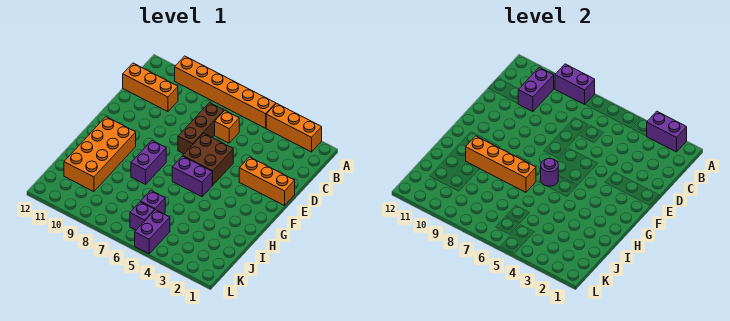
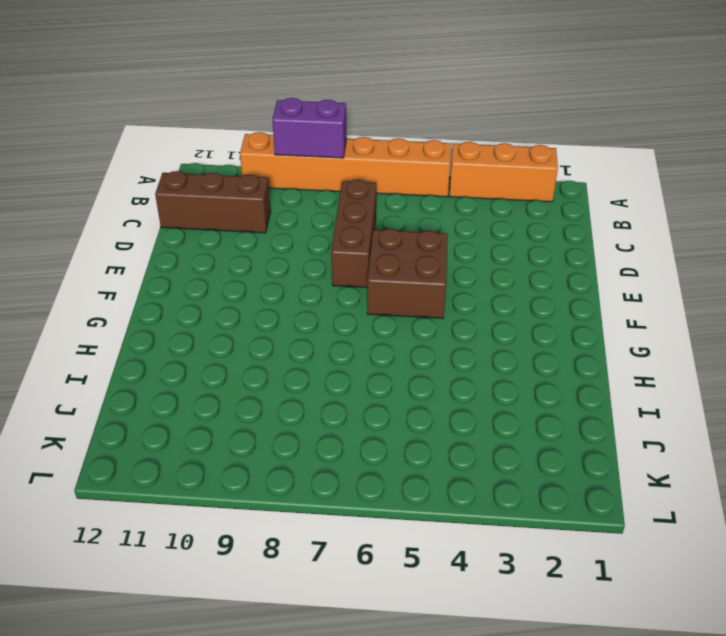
brown brick C10:C12 level 1 -> orange brick C10:C12 level 1
none -> orange brick C6 level 1
none -> orange brick E1:E3 level 1
none -> purple brick G5:G6 level 1

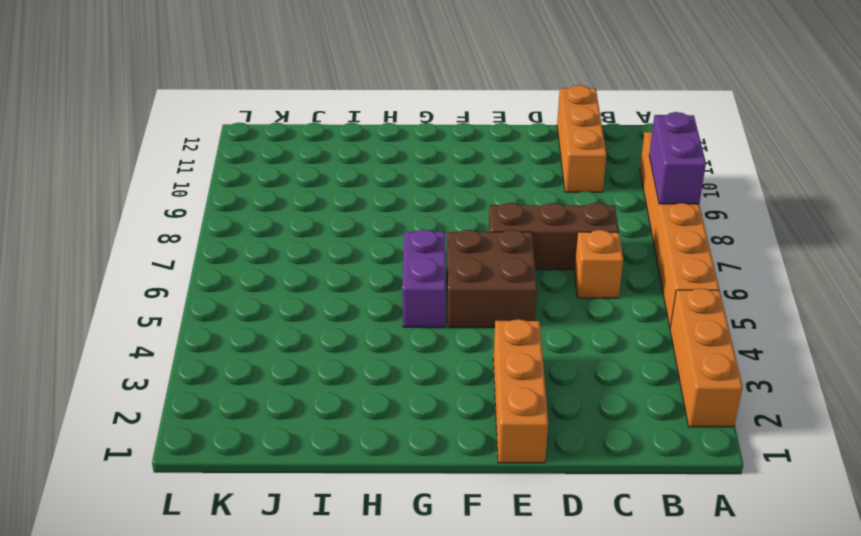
none -> purple brick G8:H8 level 1
none -> orange brick G10:J11 level 1
none -> purple brick J6 level 1

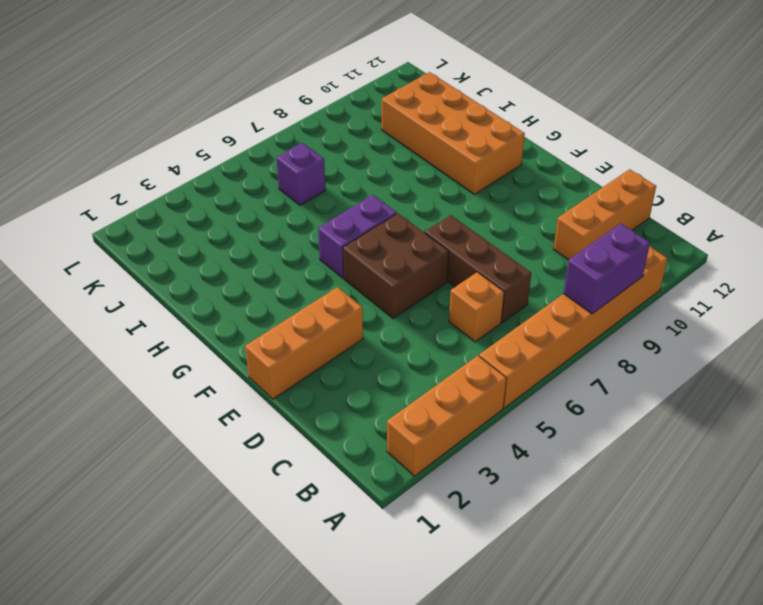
none -> purple brick G8:H8 level 1
none -> purple brick K5:L5 level 1
none -> purple brick K6 level 1

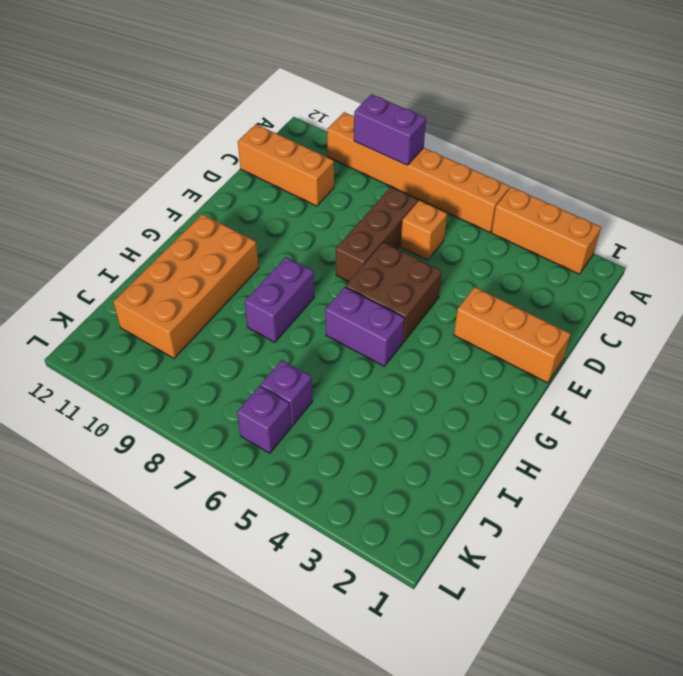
none -> purple brick K5:L5 level 1
none -> purple brick A2:A3 level 2
none -> purple brick B10:C10 level 2

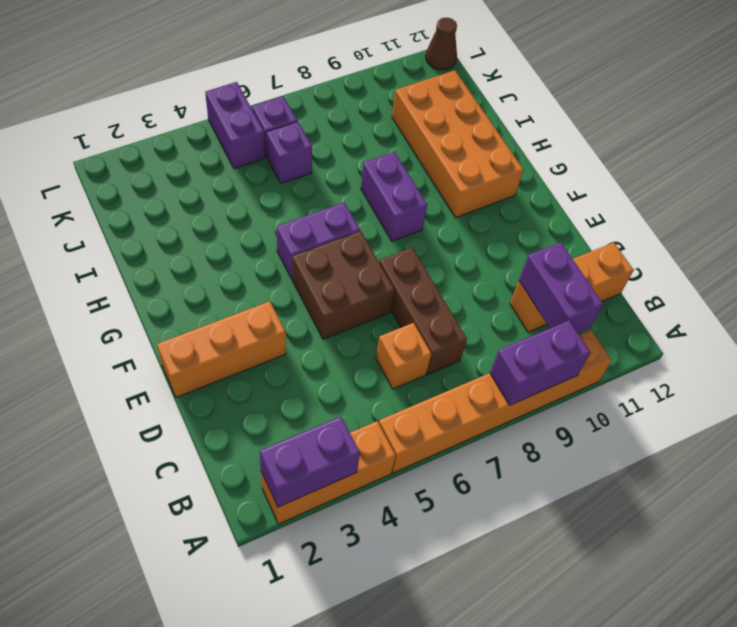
brown cone L12 level 1 -> none
none -> purple round brick G6 level 2
none -> orange brick H7:H10 level 2

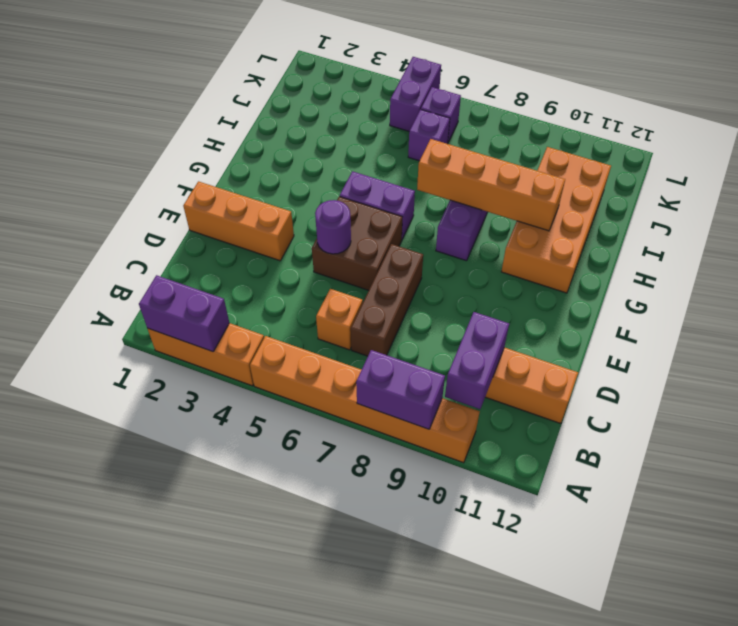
purple round brick E5 level 2 -> purple round brick G6 level 2

